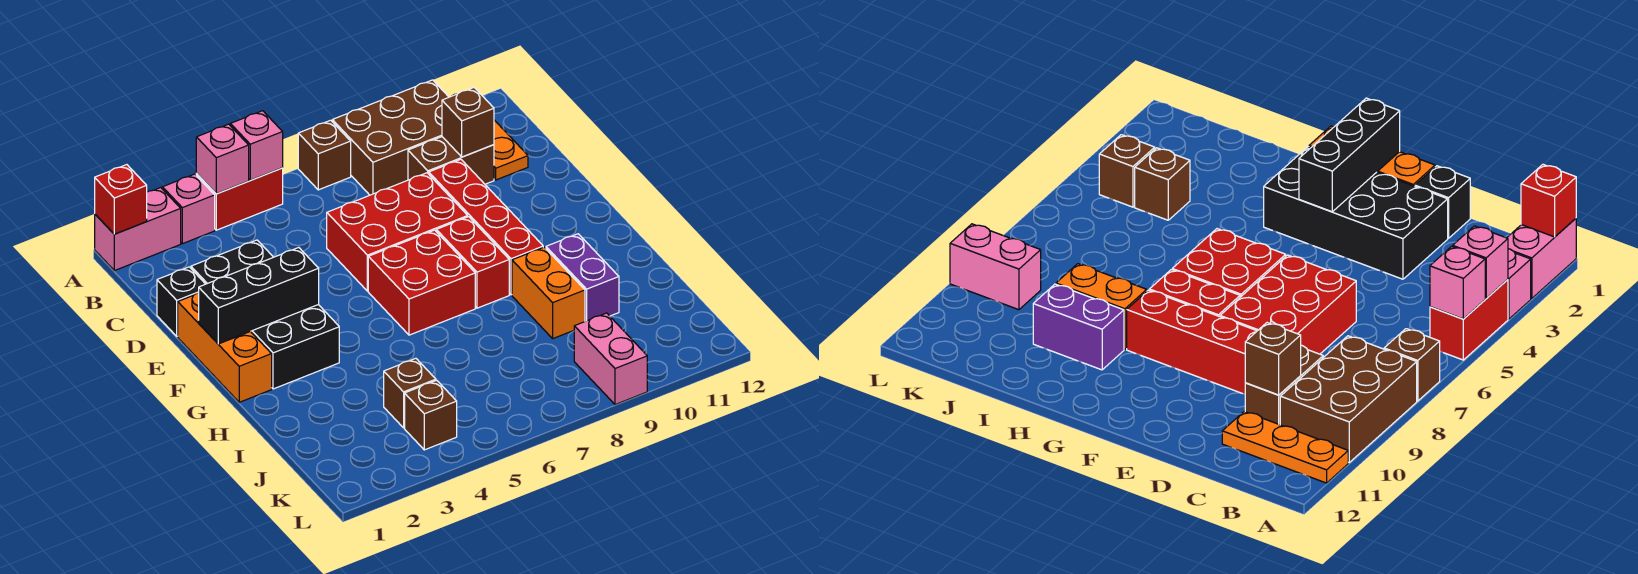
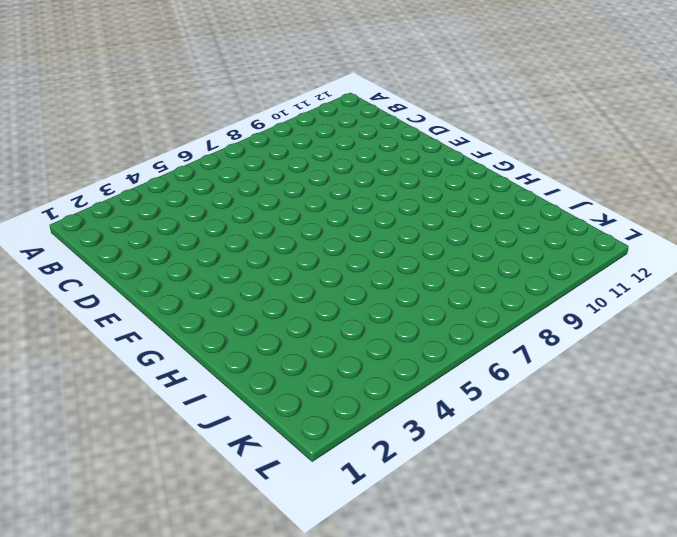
none -> pink brick A1:A2 level 1
none -> pink brick A3 level 1
none -> red brick A4:A5 level 1

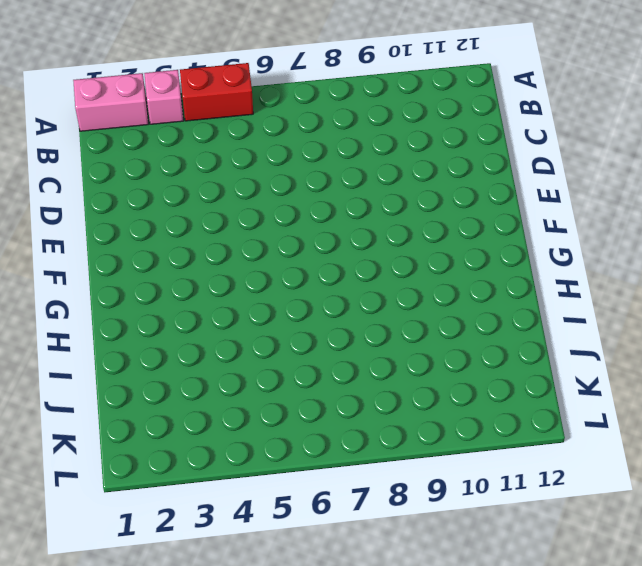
none -> brown brick A7 level 1
none -> brown brick A8:B10 level 1
none -> orange plate A11:C11 level 1

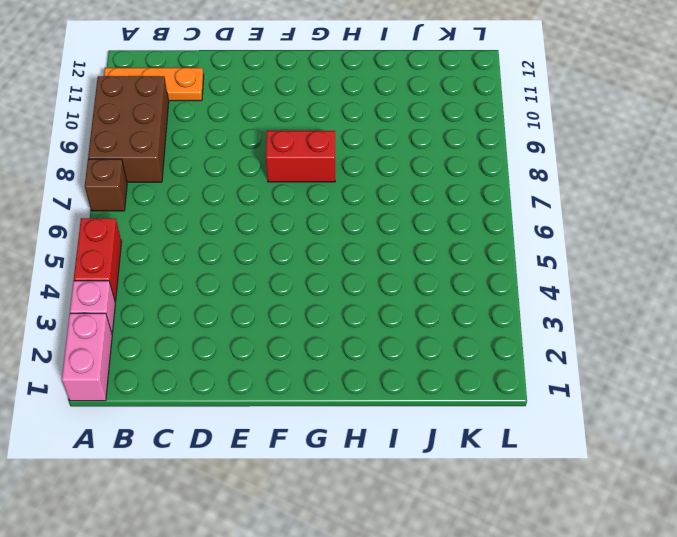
none -> brown brick C9:C10 level 1
none -> black brick D1 level 1
none -> black brick D2:G3 level 1

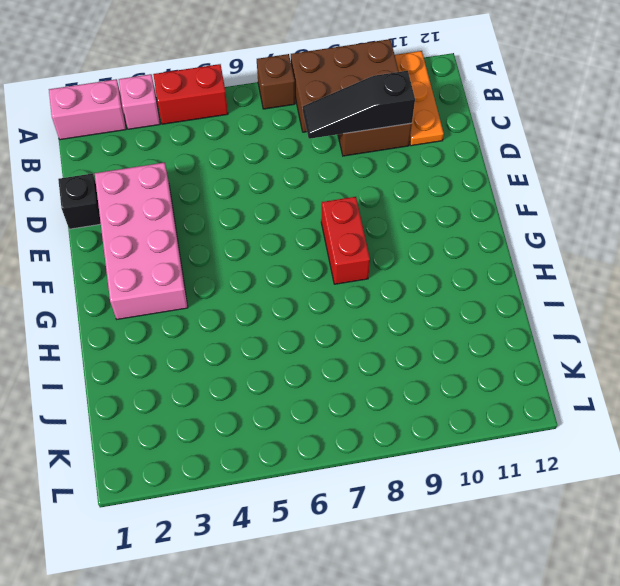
black slope C8:C10 level 2 top 10 -> brown brick C10 level 2
pink brick D2:G3 level 1 -> black brick D2:G3 level 1
none -> red brick D6:E8 level 1
none -> red brick D9:G9 level 1
none -> orange brick E1:G1 level 1

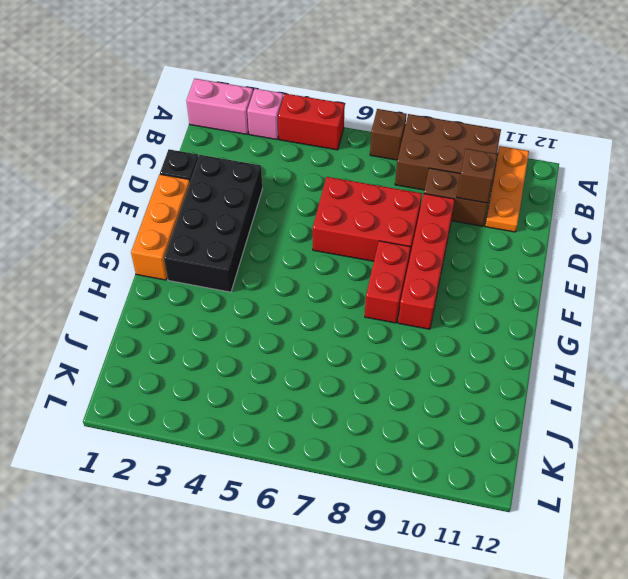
none -> red brick F6:G7 level 1
none -> orange brick H9:I9 level 1
none -> purple brick H10:I10 level 1

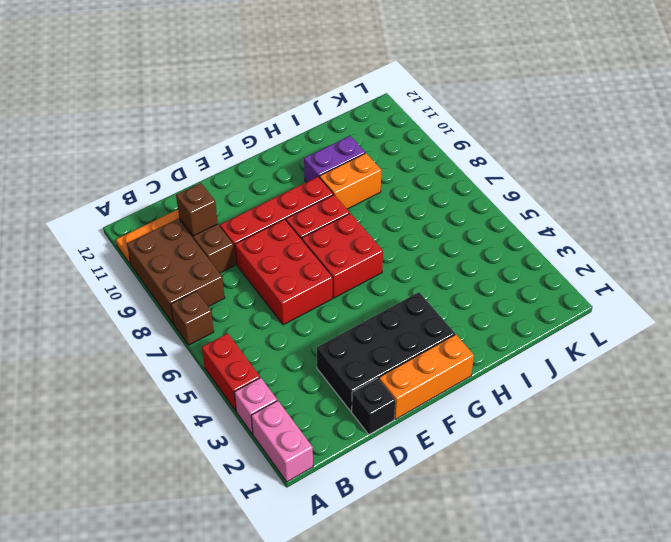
none -> brown brick J4 level 1
none -> brown brick K4 level 1
none -> pink brick K9:L9 level 1

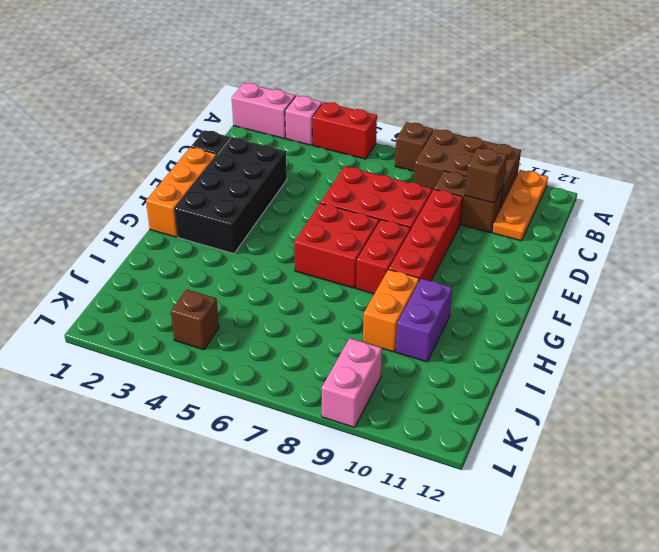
none -> brown brick J4 level 1
none -> red brick A1 level 2
none -> pink brick A4 level 2

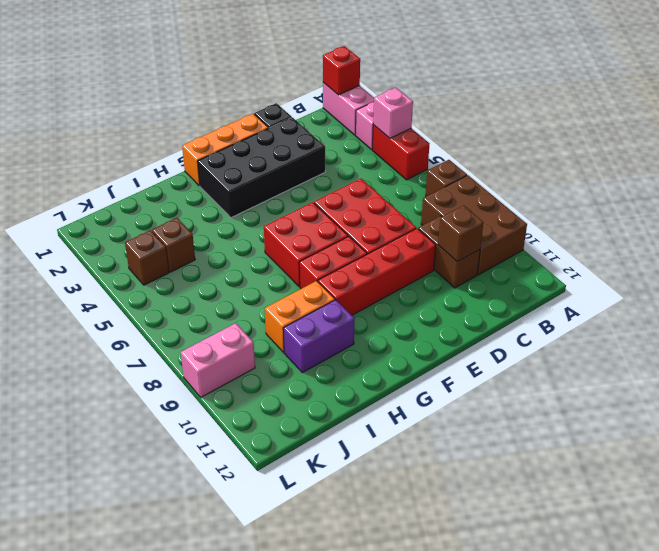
none -> orange plate A11:C11 level 1
none -> pink brick A5 level 2
none -> black brick F1:F3 level 2

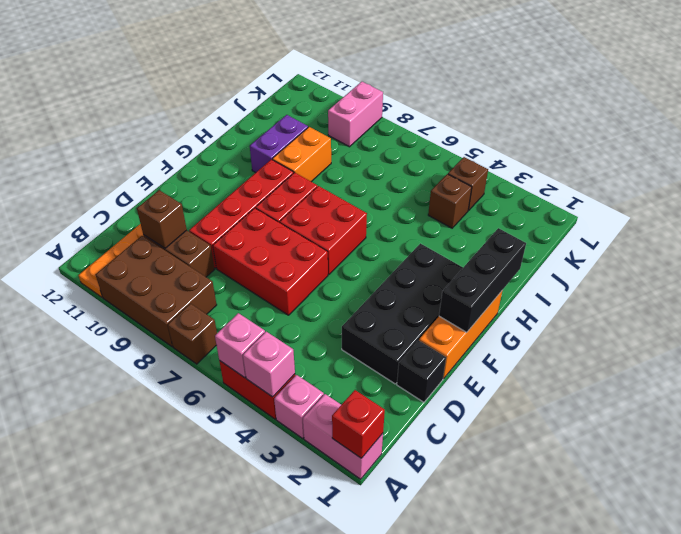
black brick F1:H1 level 2 -> black brick F1:F3 level 2

